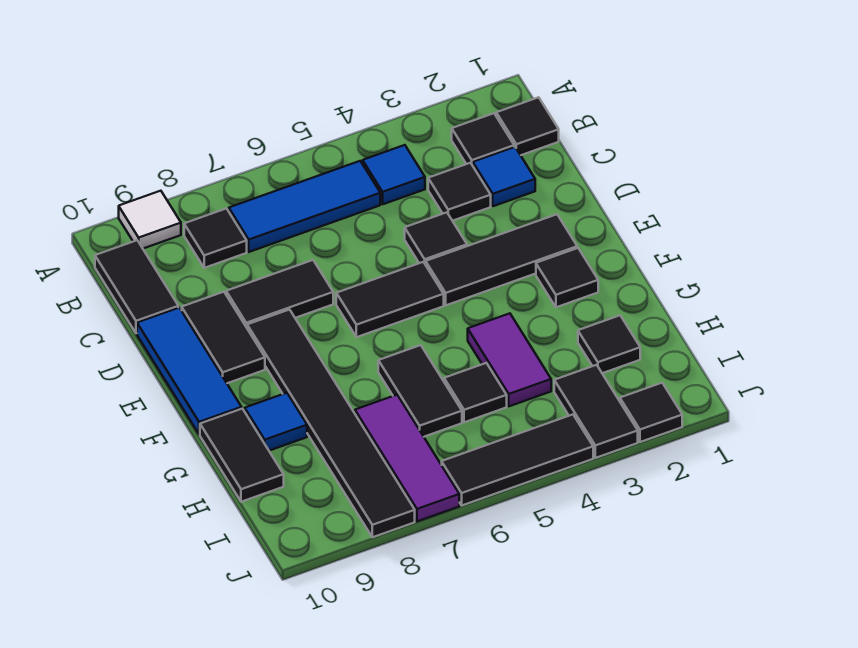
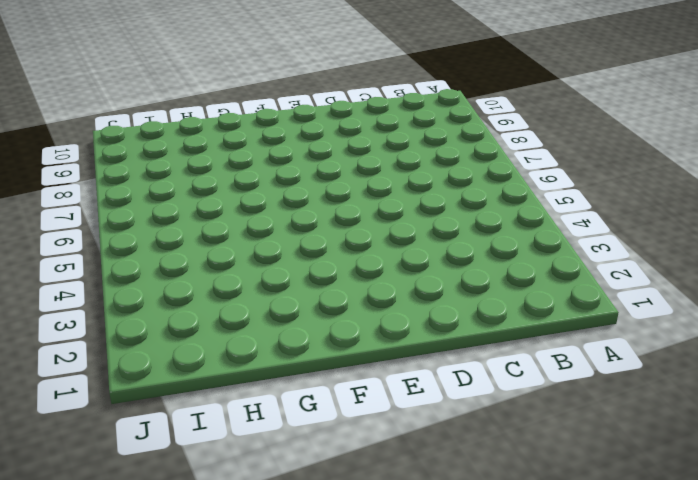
none -> white tile A9 level 1
none -> black tile B1 level 1
none -> black tile B2 level 1

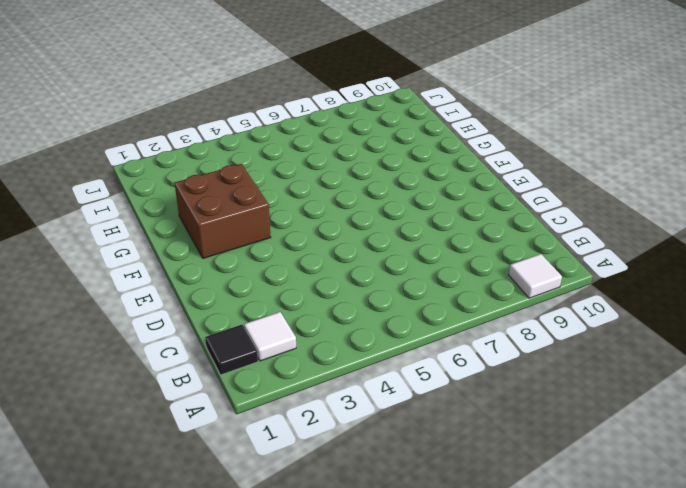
white tile B2 level 1 -> black tile B2 level 1
brown brick F2:G3 level 1 -> black tile F2 level 1
none -> blue tile B4 level 1
none -> blue tile B5:B7 level 1
none -> black tile B8 level 1

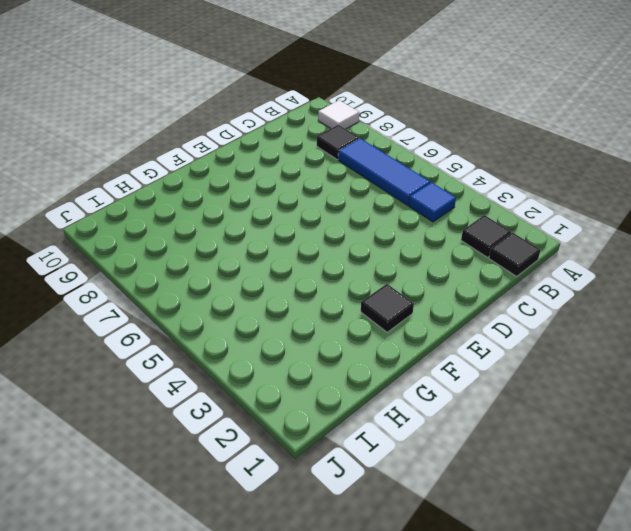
none -> black tile B10:C10 level 1
none -> blue tile C2 level 1
none -> black tile C3 level 1

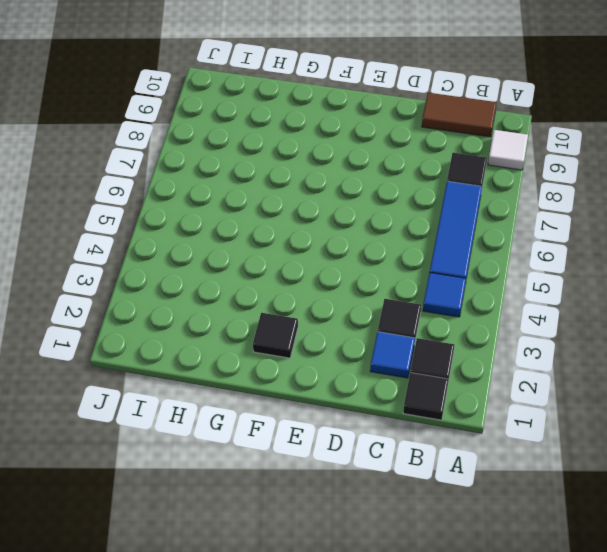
brown tile B10:C10 level 1 -> black tile B10:C10 level 1
none -> black tile D4 level 1
none -> black tile D7:D8 level 1
none -> black tile D9:E9 level 1

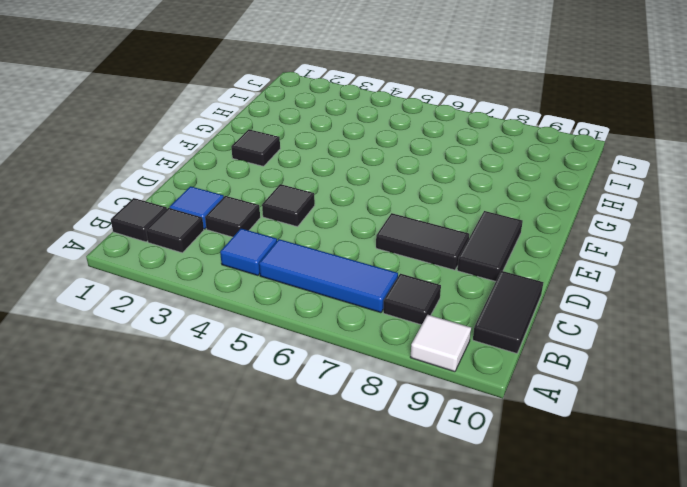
none -> blue tile D10:F10 level 1
none -> black tile E2:E4 level 1
none -> black tile E5:E6 level 1

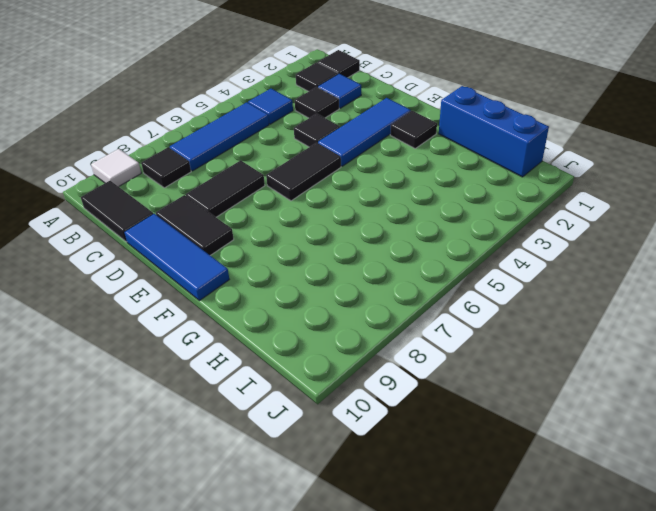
blue tile E2:E4 level 1 -> black tile E2:E4 level 1
blue brick G1:I1 level 1 -> none
none -> black tile E8:J8 level 1
none -> purple tile G4:H4 level 1
none -> black tile G6:H6 level 1

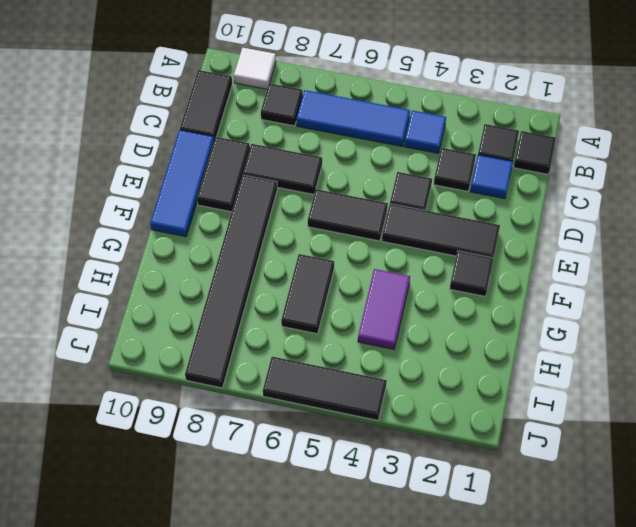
none -> blue tile G9 level 1
none -> black tile G10:H10 level 1
none -> black tile H2 level 1

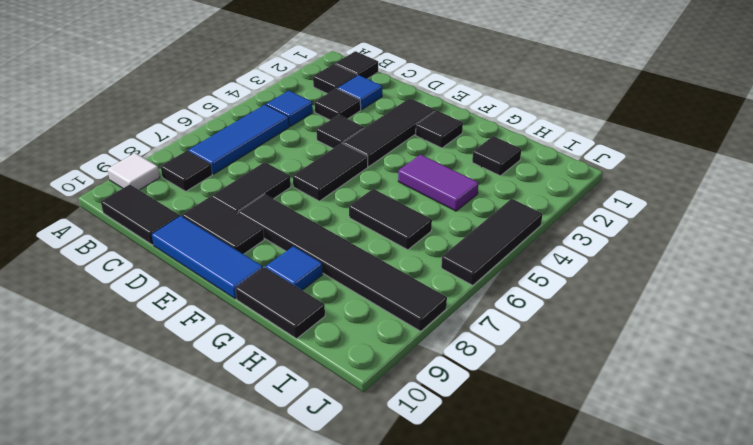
none -> black tile H5 level 1
none -> purple tile H7:J7 level 1
none -> black tile I3:J3 level 1

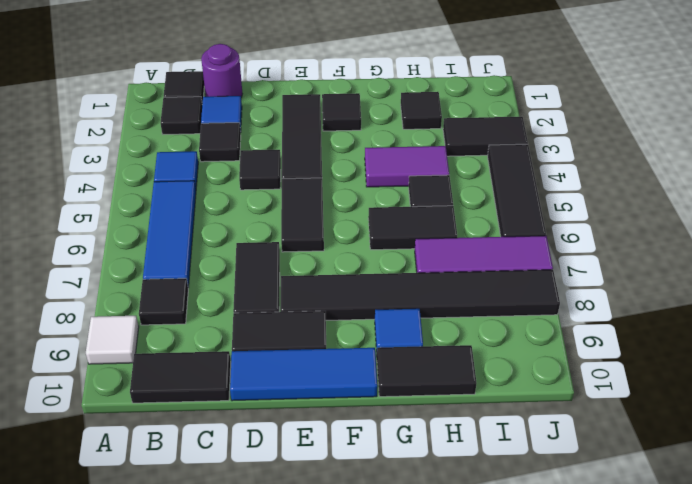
purple round brick C1 level 1 -> none
none -> black tile J2 level 1

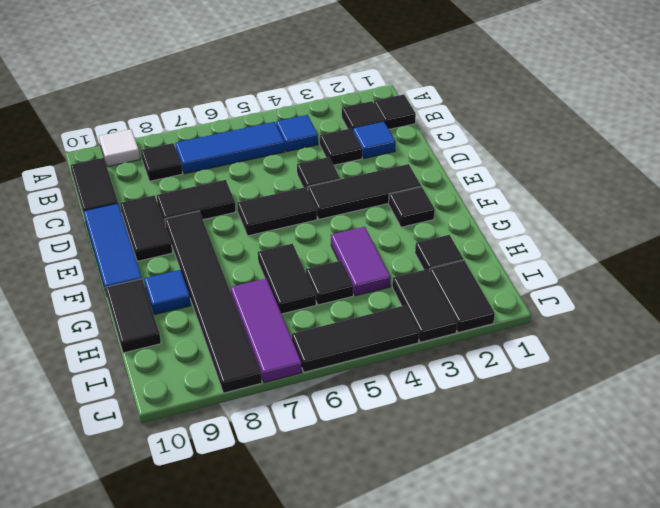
black tile I2:J2 level 1 -> black tile J2 level 1

